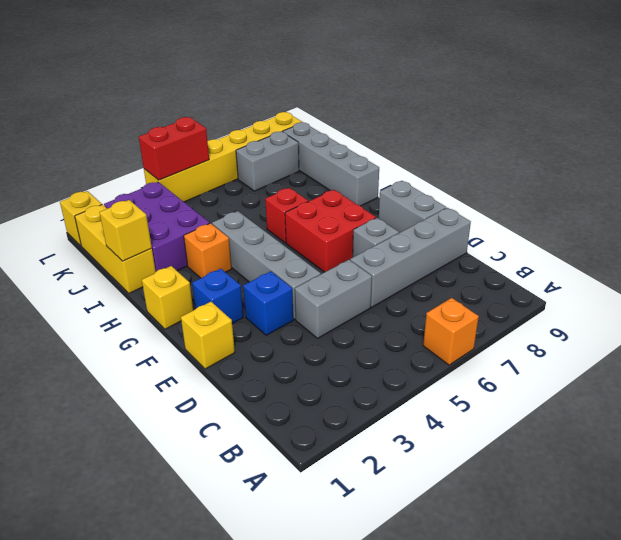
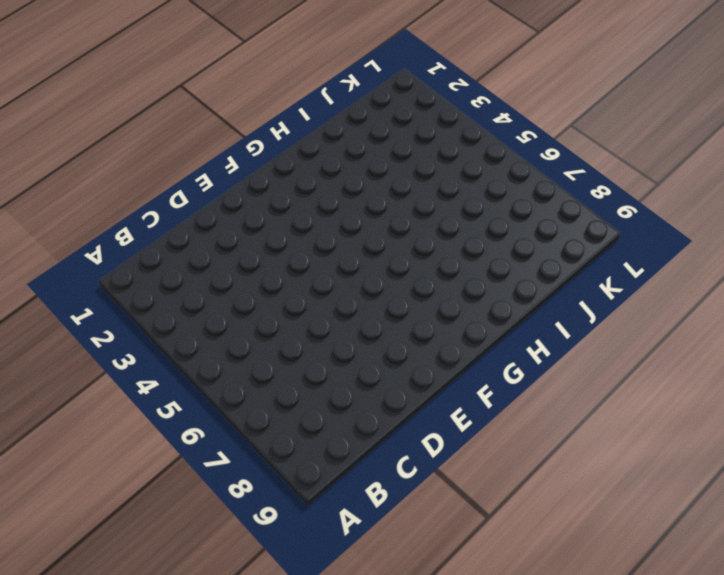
none -> orange brick A6 level 1
none -> grey brick D4:D5 level 1
none -> grey brick D6:D9 level 1

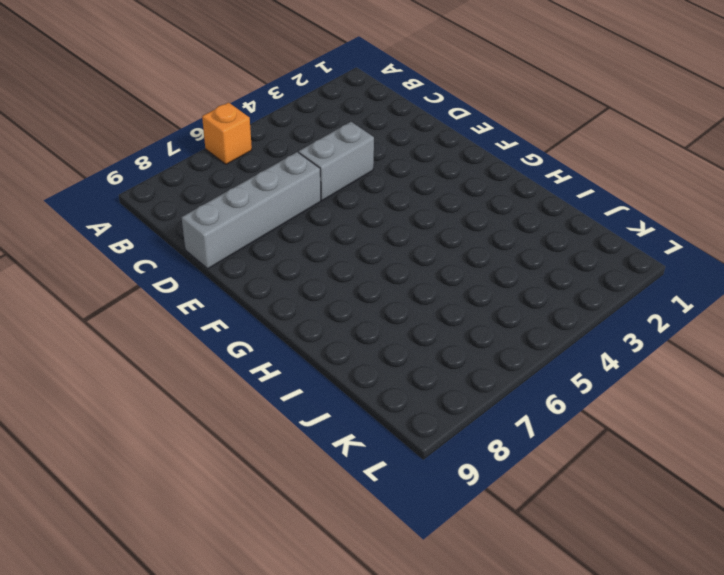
none -> yellow brick E1 level 1
none -> blue brick E3 level 1
none -> grey brick E4:H4 level 1

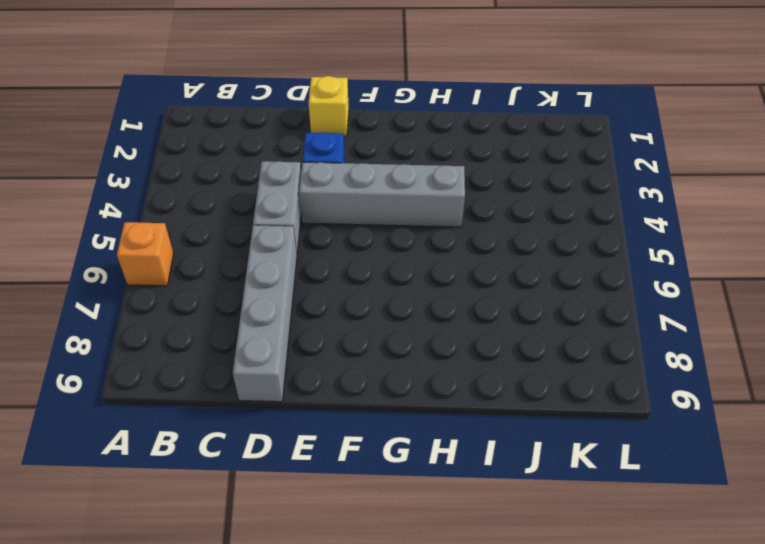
none -> grey brick E7 level 1
none -> grey brick E9:F9 level 1
none -> blue brick F2 level 1

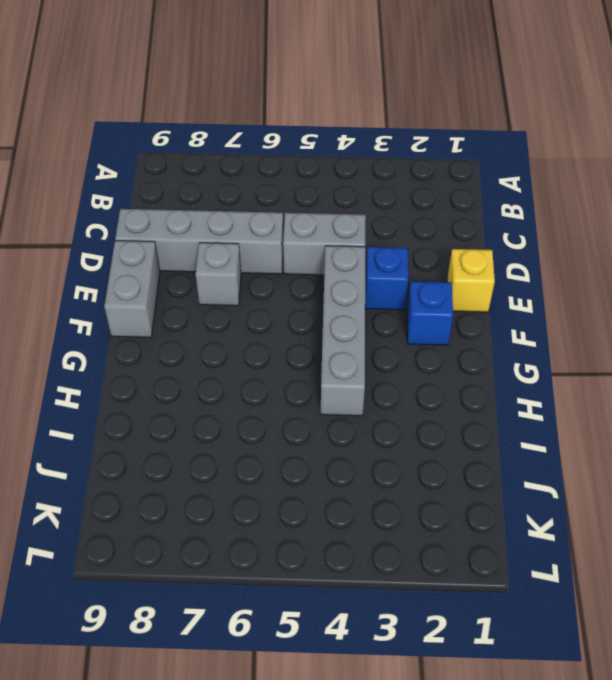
none -> orange brick A6 level 1
none -> red brick F6:G7 level 1
none -> yellow brick G1 level 1

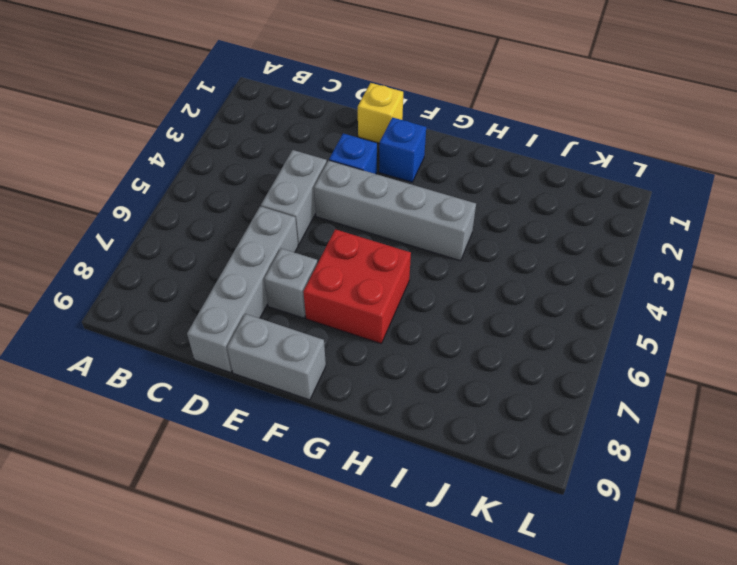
none -> orange brick A6 level 1
none -> yellow brick G1 level 1
none -> orange brick H3 level 1

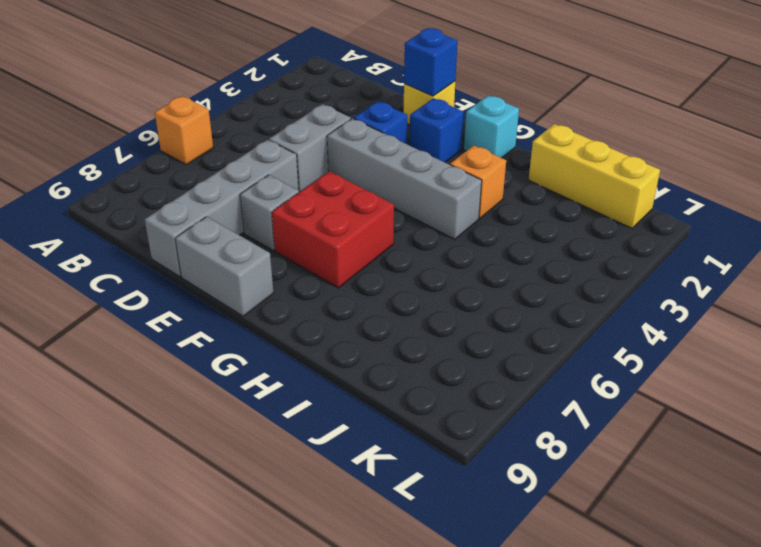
blue brick E1 level 2 -> none
cyan brick G1 level 1 -> yellow brick G1 level 1
none -> red brick H6 level 1
none -> grey brick H9:K9 level 1
none -> purple brick I2:K3 level 1

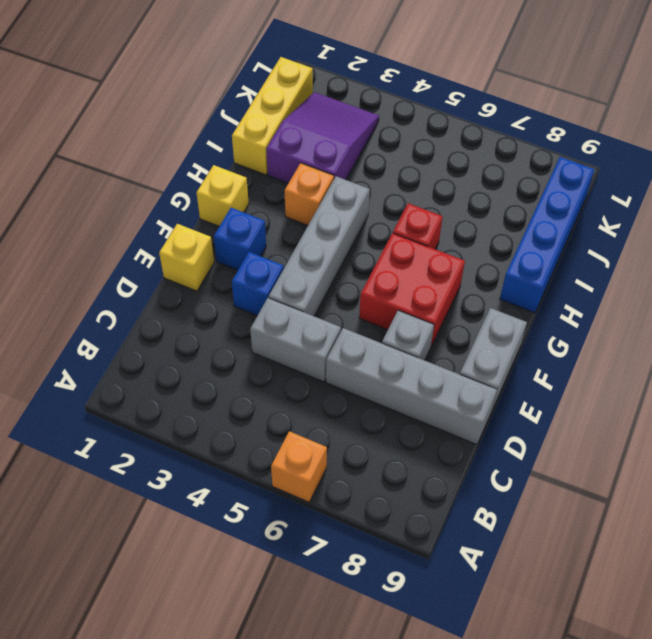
blue brick H9:K9 level 1 -> grey brick H9:K9 level 1
purple slope I2:K3 level 1 top I -> purple brick I2:K3 level 1
none -> grey brick K7:K8 level 1
none -> yellow brick L1 level 1
none -> yellow brick L4:L9 level 1

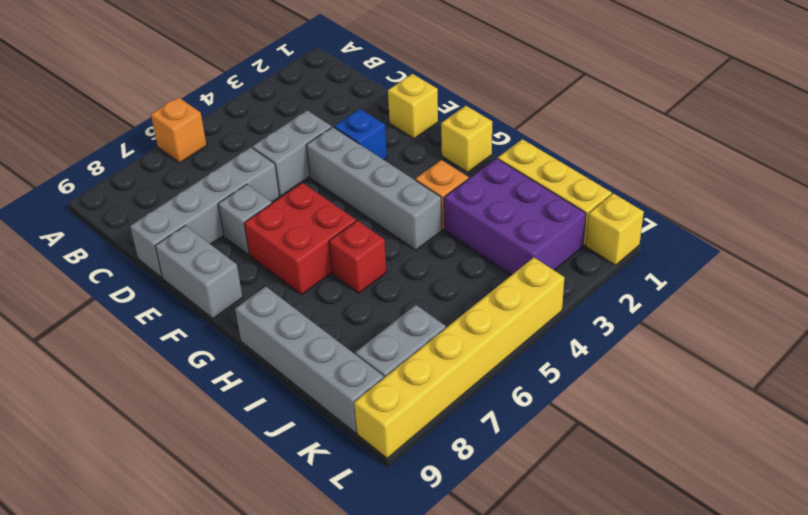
none -> blue brick F2 level 1
none -> yellow brick I1 level 2
none -> red brick L4:L5 level 2

